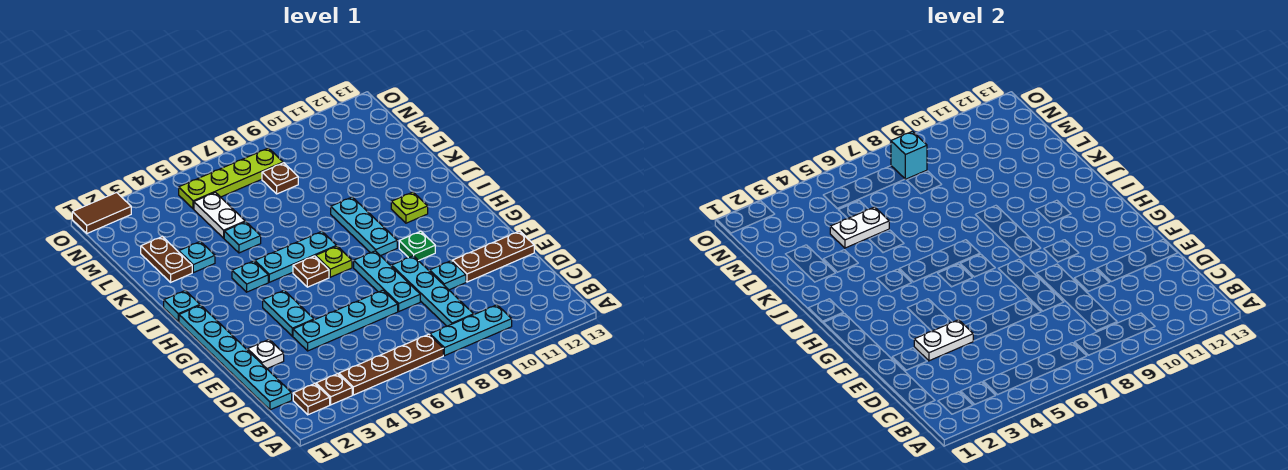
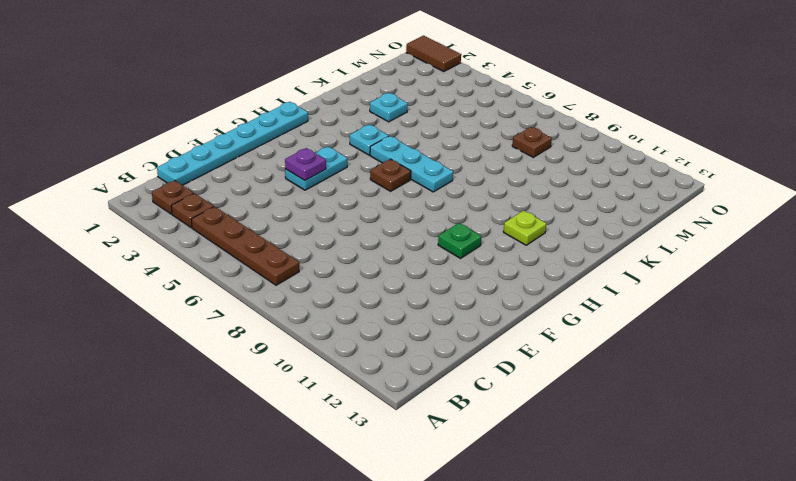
purple plate F4 level 2 -> none
none -> cyan plate B8:B10 level 1
none -> cyan plate C9:F9 level 1
none -> white plate E2 level 1
none -> cyan plate E4:E7 level 1

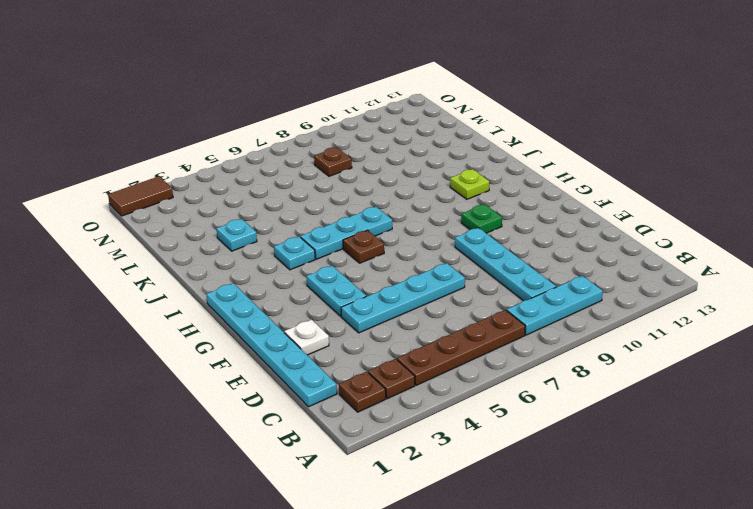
none -> cyan plate E8:G8 level 1
none -> cyan plate E10 level 1
none -> brown plate E11:E13 level 1
none -> lime plate H7 level 1

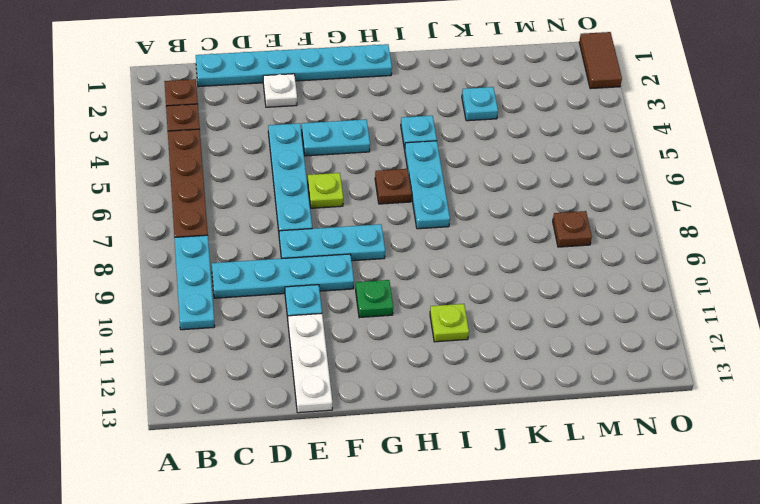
white plate E11:E13 level 1 -> brown plate E11:E13 level 1
lime plate F6 level 1 -> lime plate H7 level 1
none -> cyan plate H9:J9 level 1
none -> cyan plate I1 level 1
none -> brown plate K2:L2 level 1
none -> cyan plate K5 level 1

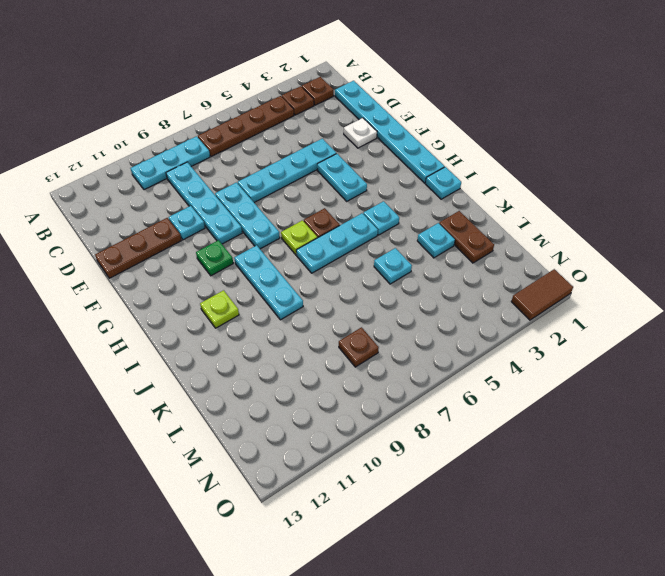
none -> white plate L5:M5 level 1
none -> lime plate N5:N8 level 1
none -> white plate E3:E4 level 2
none -> white plate L4:L5 level 2

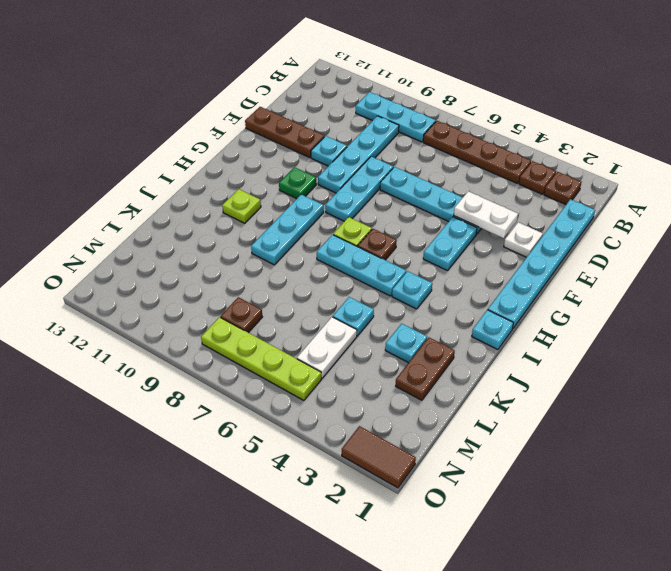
none -> white plate L4:L5 level 2
none -> cyan brick N8 level 2

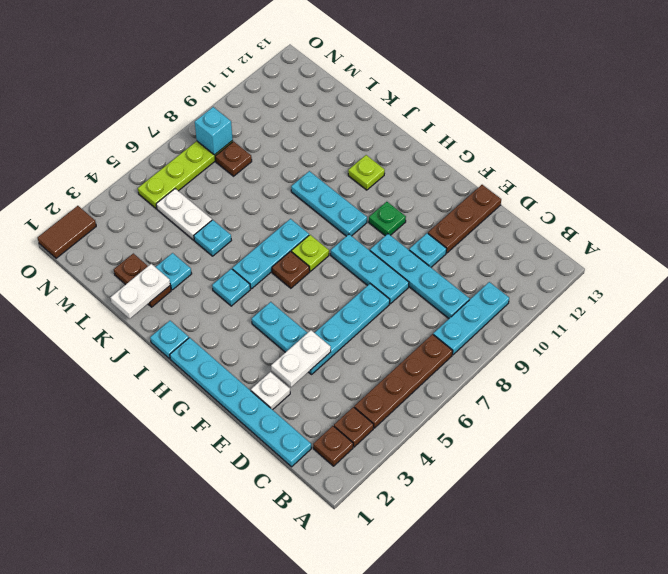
white plate K1:K2 level 2 -> white plate L4:L5 level 2

